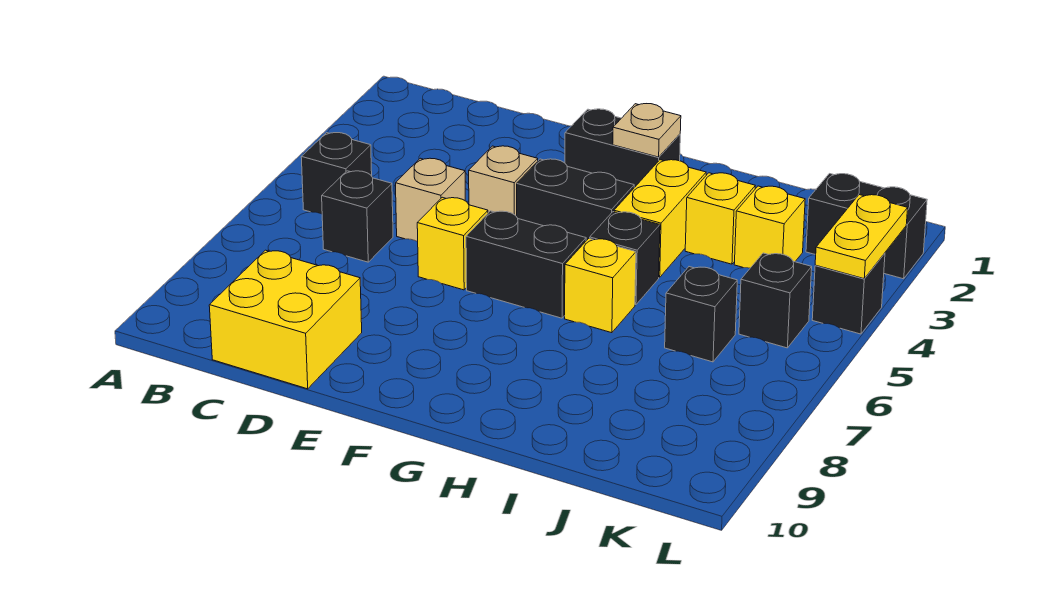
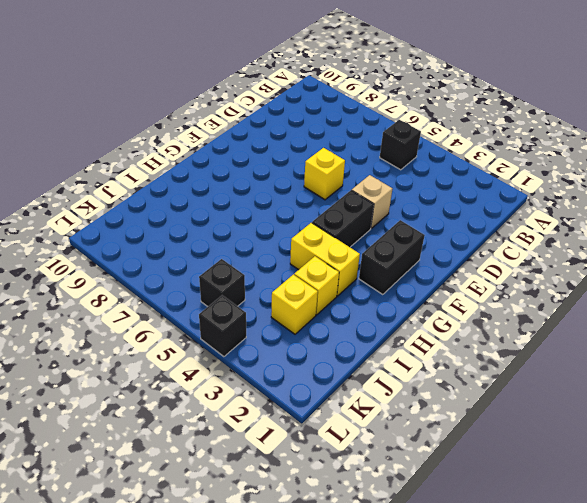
none -> black brick C6 level 1
none -> yellow brick C9:D10 level 1
none -> tan brick D5 level 1

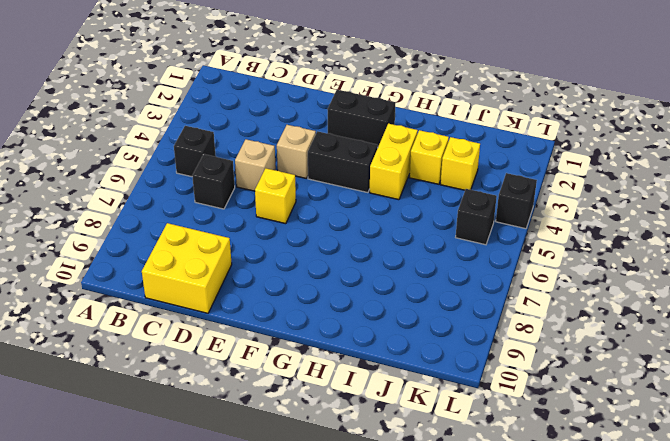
none -> black brick F6:G6 level 1
none -> black brick H5 level 1
none -> yellow brick H6 level 1

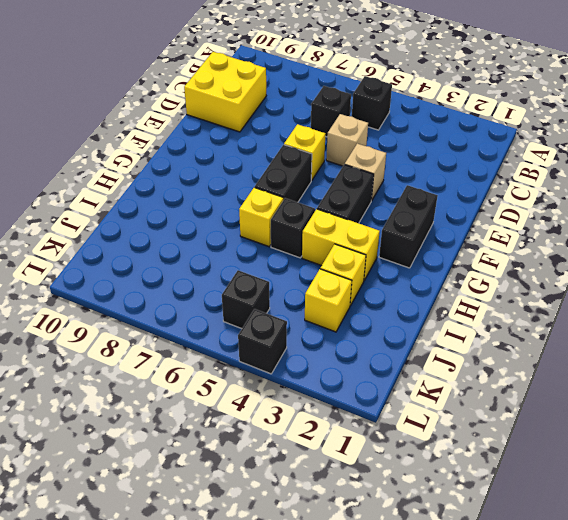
none -> black brick J6 level 1
none -> black brick K2:L2 level 1
none -> tan plate G2 level 2

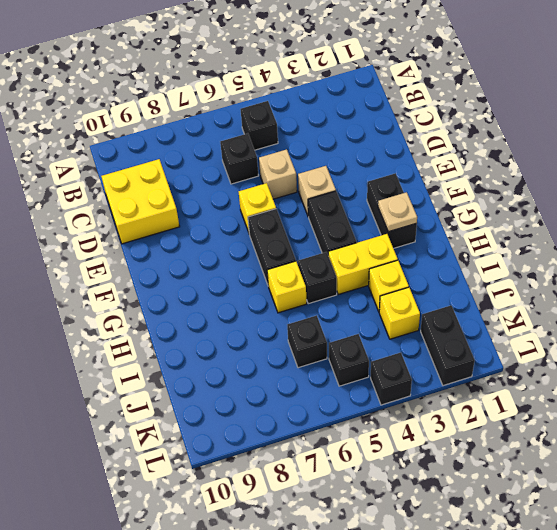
none -> yellow plate L3:L4 level 2

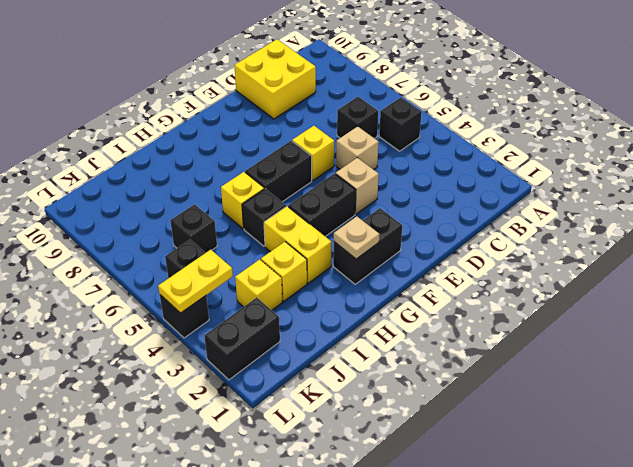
yellow plate K4:L4 level 2 -> yellow plate L3:L4 level 2

